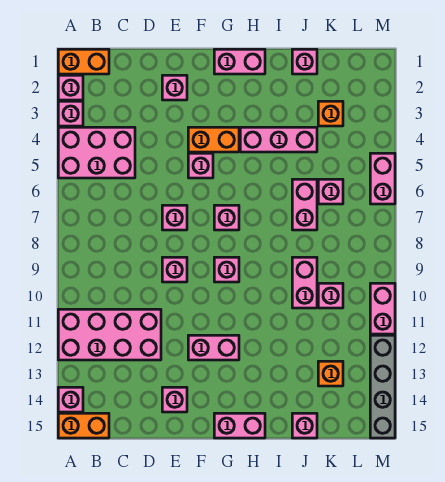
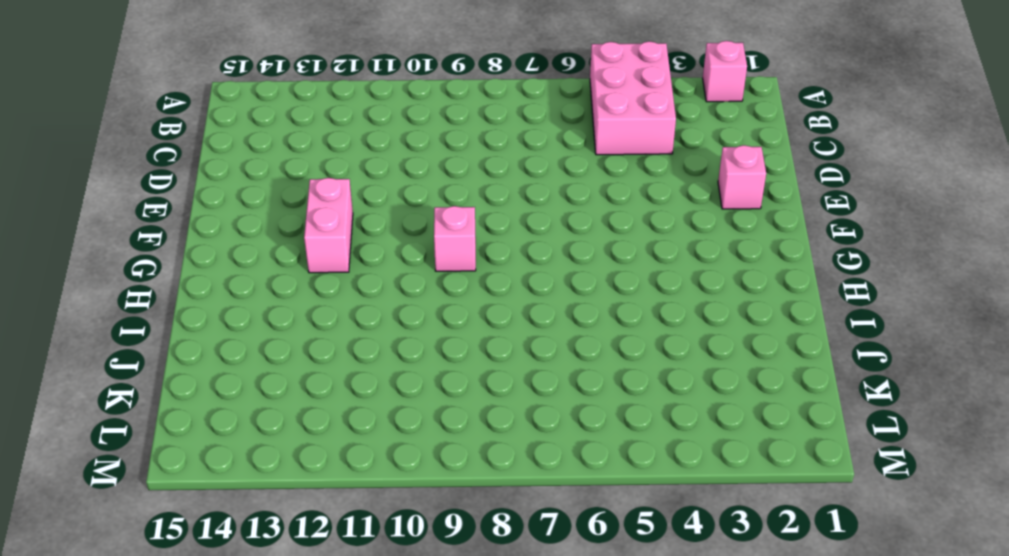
none -> orange brick A1:B1 level 1
none -> pink brick A3 level 1
none -> pink brick A11:D12 level 1
none -> pink brick A14 level 1

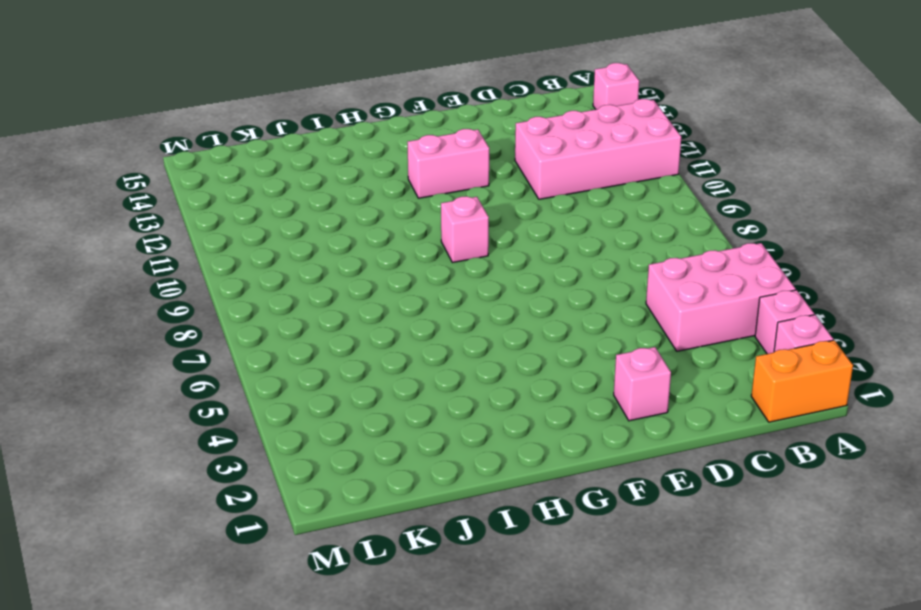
none -> orange brick A15:B15 level 1
none -> pink brick E7 level 1
none -> pink brick E9 level 1
none -> pink brick E14 level 1

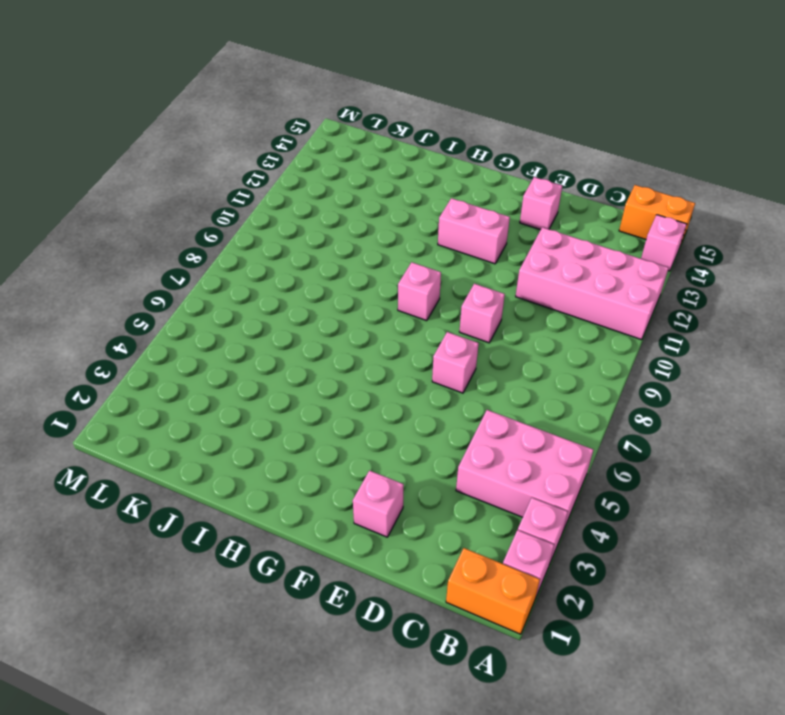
none -> orange brick F4:G4 level 1
none -> pink brick F5 level 1
none -> pink brick G1:H1 level 1
none -> pink brick G7 level 1

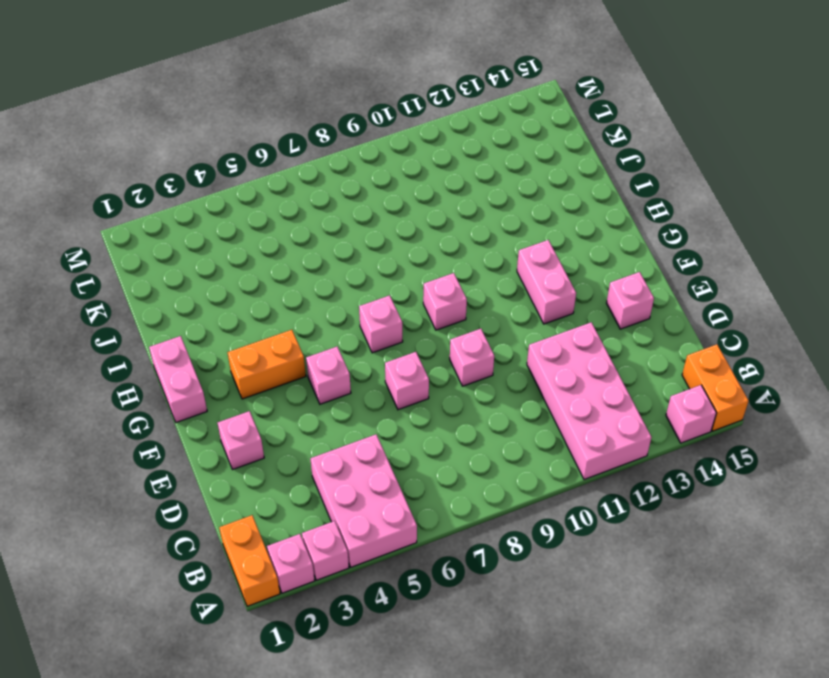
orange brick G3:G4 level 1 -> orange brick F4:G4 level 1
none -> pink brick G15:H15 level 1
none -> pink brick H4:J4 level 1
none -> pink brick J1 level 1
none -> pink brick J6:J7 level 1

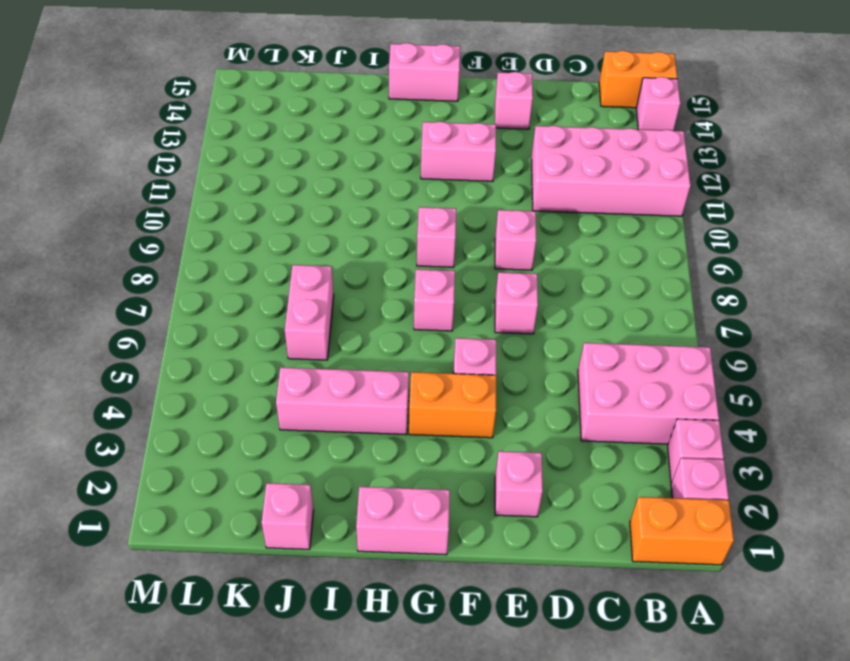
none -> pink brick J9:J10 level 1
none -> pink brick J15 level 1
none -> orange brick K3 level 1
none -> pink brick K6 level 1

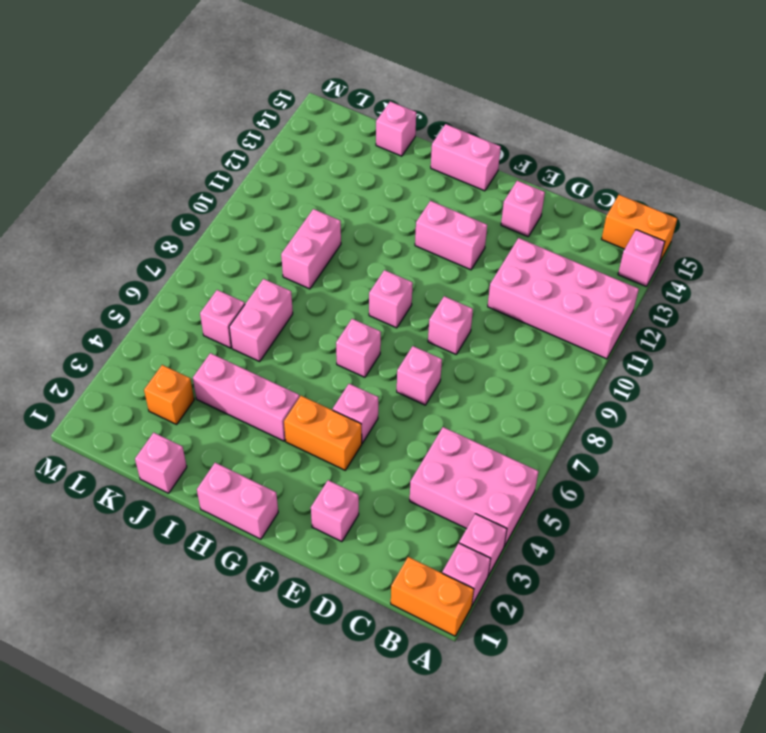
none -> pink brick K10 level 1
none -> orange brick K13 level 1
none -> pink brick M5:M6 level 1
none -> pink brick M10:M11 level 1

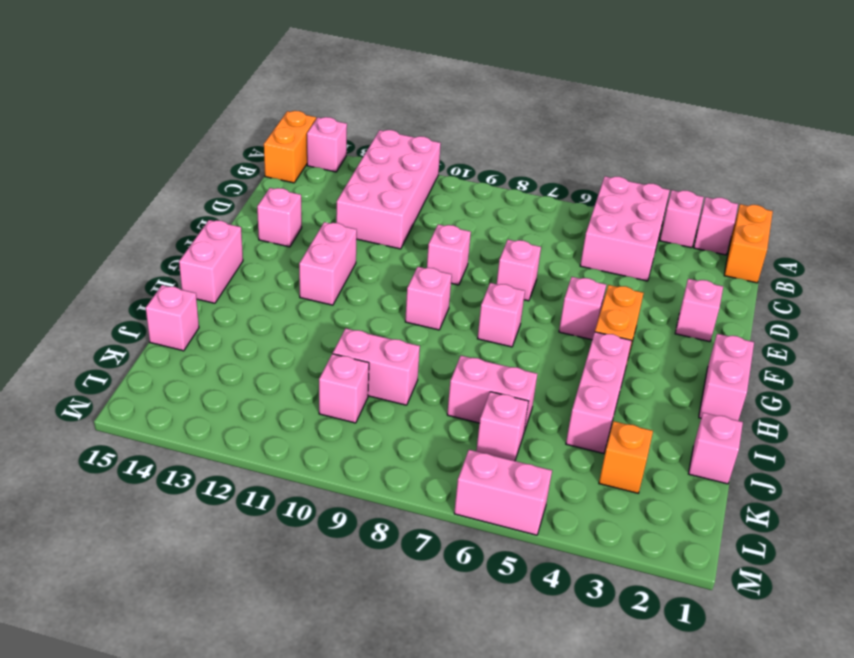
none -> orange brick K13 level 1
none -> pink brick M10:M11 level 1
none -> grey brick M12:M15 level 1

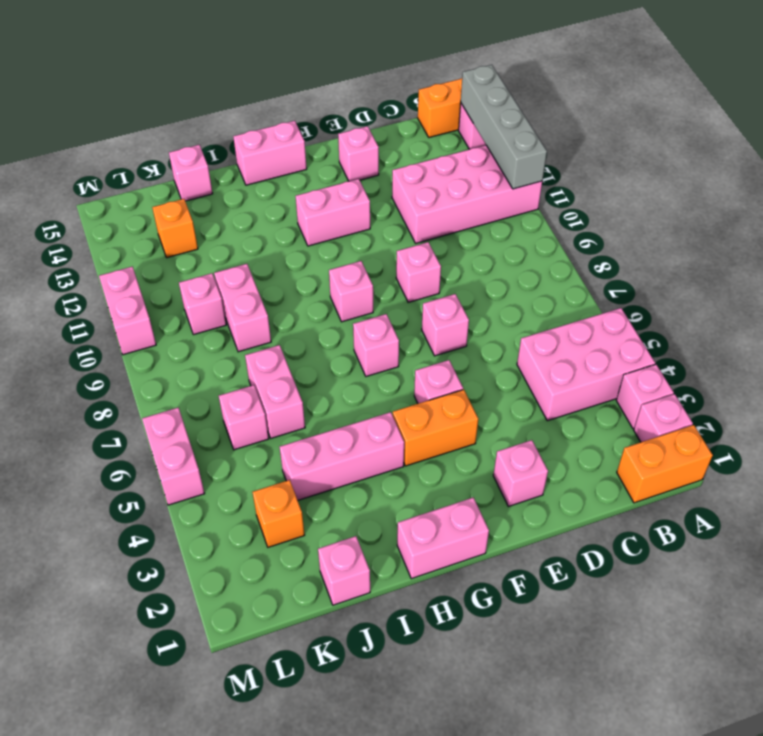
grey brick A11:A14 level 2 -> grey brick M12:M15 level 1

